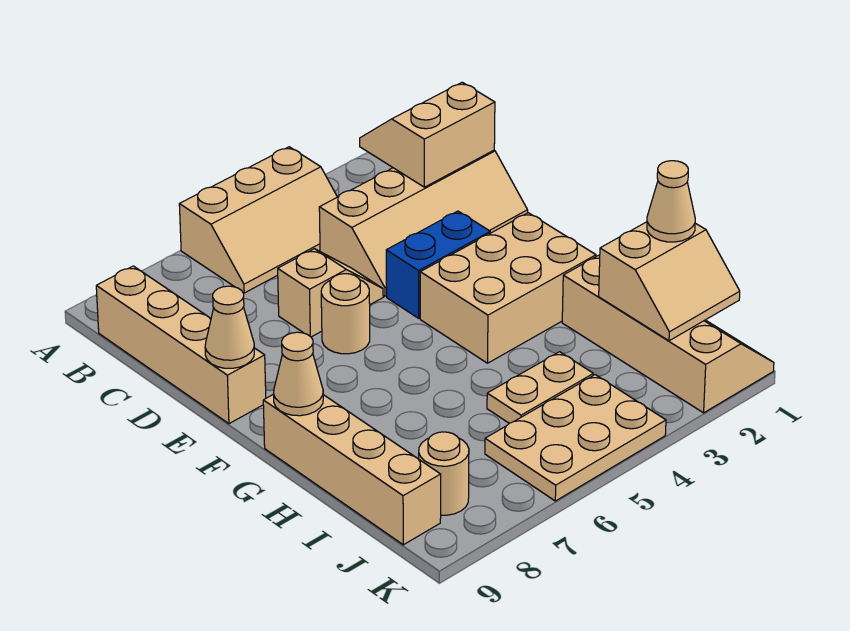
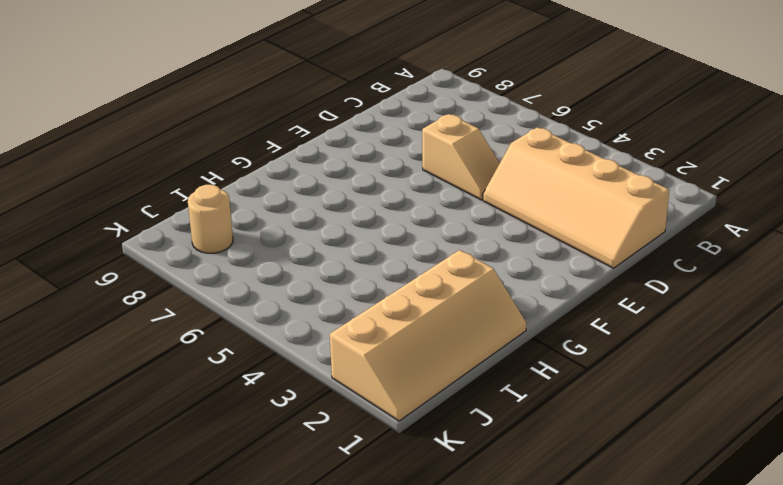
none -> tan slope A4:B6 level 1 top A
none -> tan brick B9:E9 level 1
none -> blue brick E3:E4 level 1

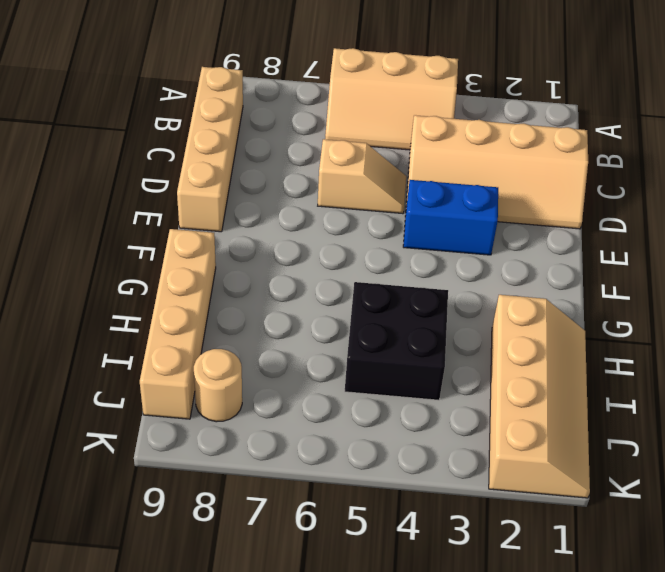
black brick H4:I5 level 1 -> tan plate I4:I5 level 1
none -> tan round brick E6 level 1
none -> tan brick F2:G4 level 1
none -> tan plate J4:K6 level 1

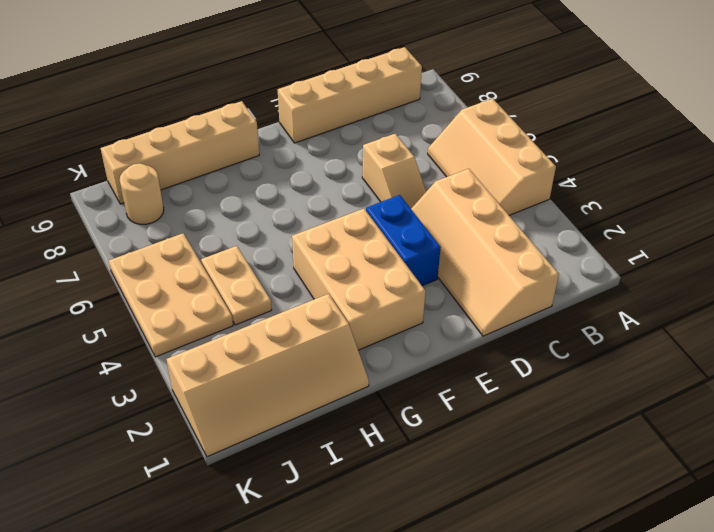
none -> tan round brick E6 level 1
none -> tan slope B1:C2 level 2 top C
none -> tan cone E9 level 2

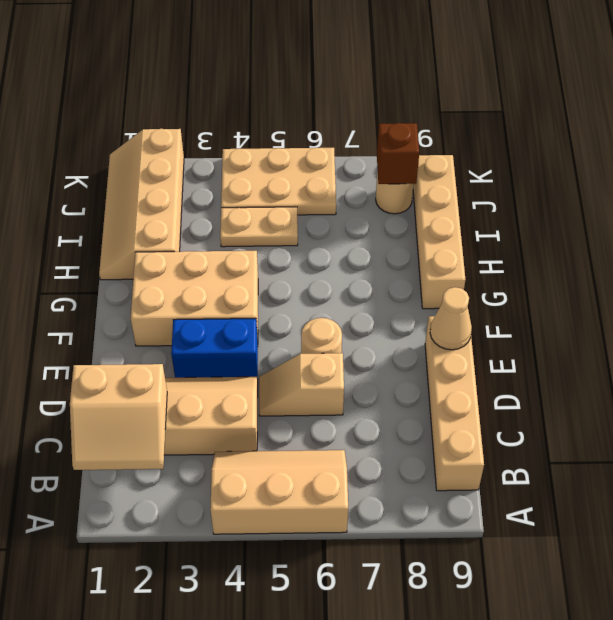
brown brick J8 level 2 -> none
none -> tan cone G9 level 2
none -> tan slope I1:J2 level 2 top I
none -> tan cone I1 level 3

